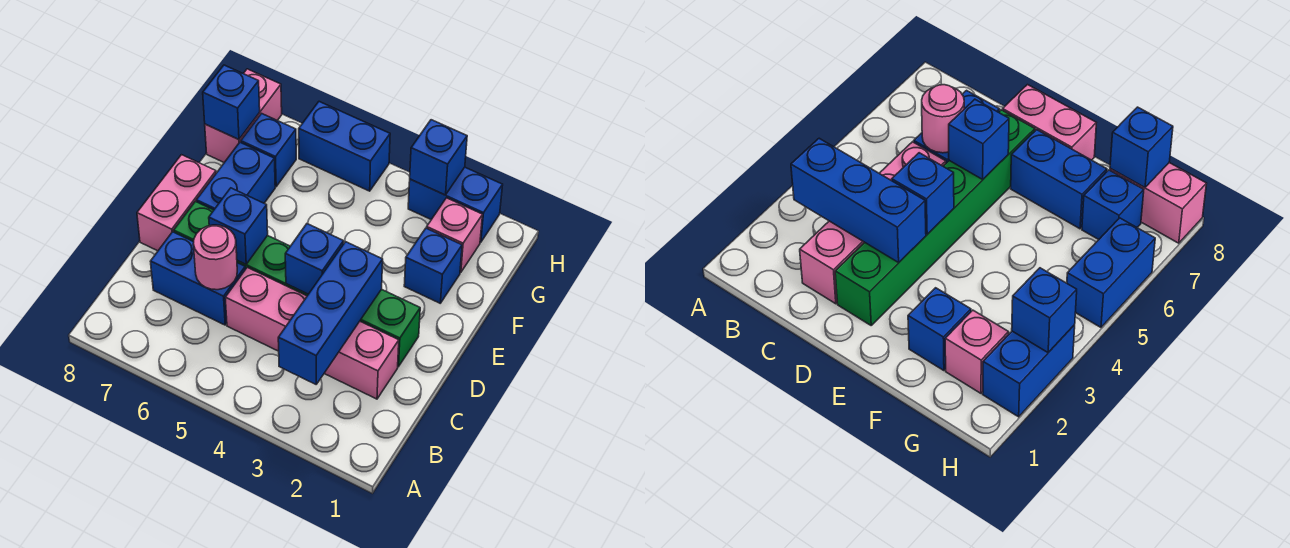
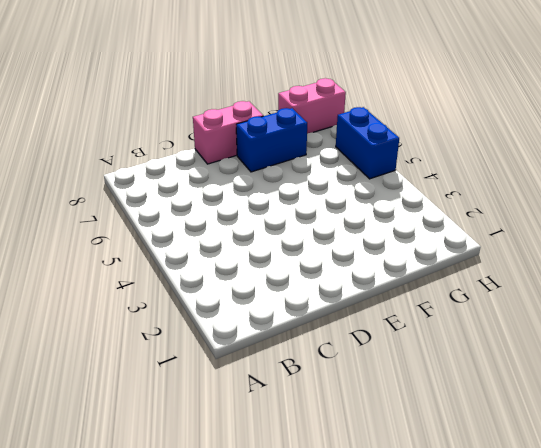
none -> pink brick C2:C5 level 1
none -> blue brick C6:C7 level 1
none -> green brick D2:D7 level 1

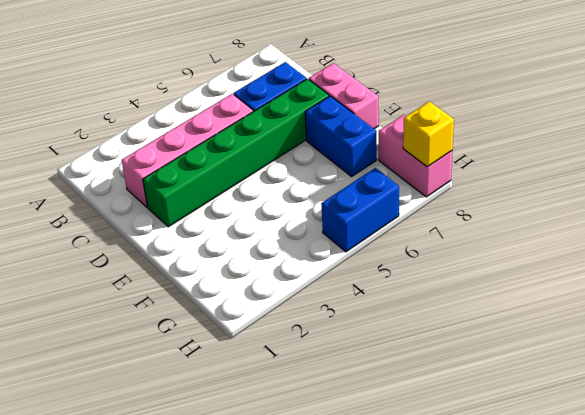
yellow brick H8 level 2 -> none
none -> blue brick F2 level 1
none -> pink brick G2 level 1
none -> blue brick G7 level 1

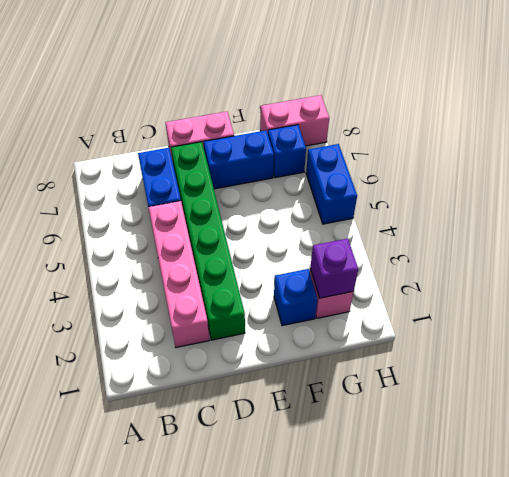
purple brick G2 level 2 -> none
none -> blue brick H2:H3 level 1
none -> blue brick B3:D3 level 2
none -> pink round brick C6 level 2

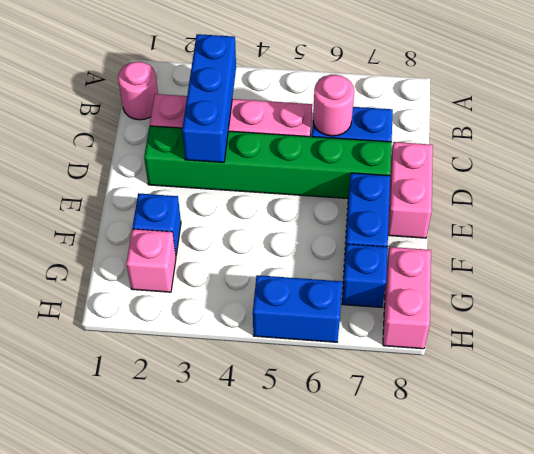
pink round brick B1 level 1 -> none
none -> blue brick H2:H3 level 1
none -> blue brick D4 level 2
none -> blue brick D6 level 2

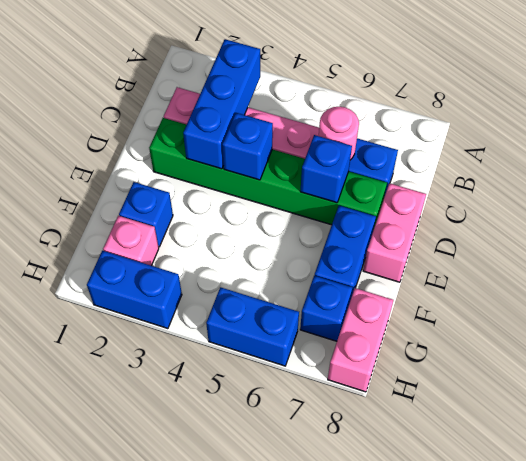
none -> blue brick G8 level 2
none -> blue brick H3 level 2

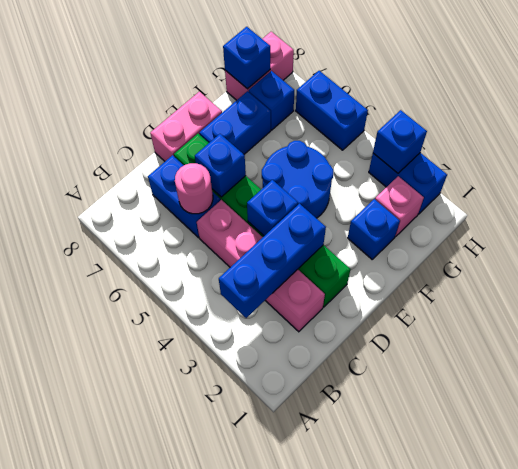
blue round brick E4:F5 level 1 -> none

